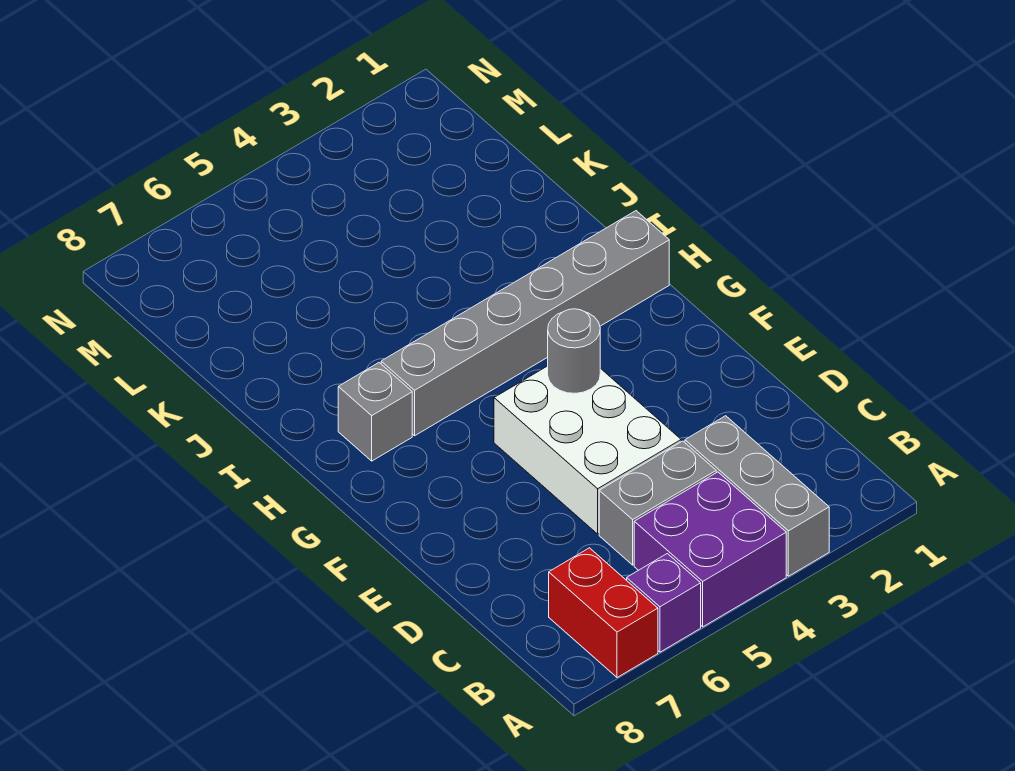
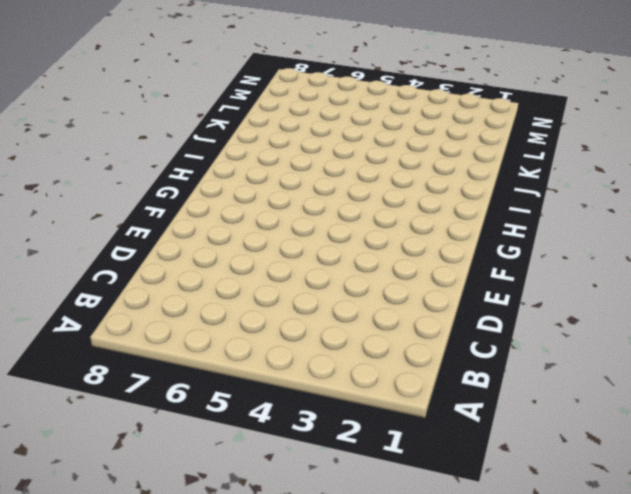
none -> grey brick A3:C3 level 1
none -> purple brick A4:B5 level 1

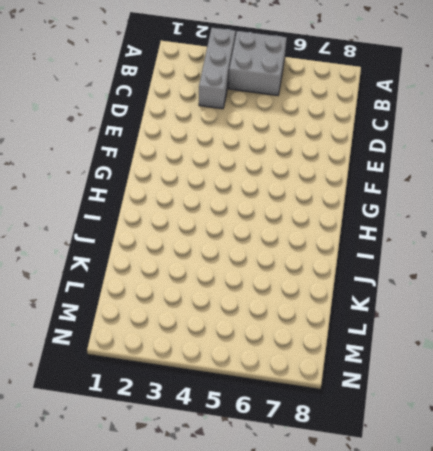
grey brick A4:B5 level 1 -> purple brick A4:B5 level 1
none -> purple brick A6 level 1
none -> red brick A7:B7 level 1

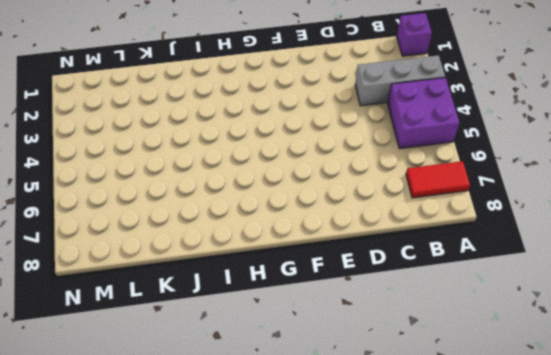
purple brick A1 level 1 -> purple brick A6 level 1
red tile A7:B7 level 1 -> red brick A7:B7 level 1
none -> grey brick C4:C5 level 1
none -> white brick D4:F5 level 1

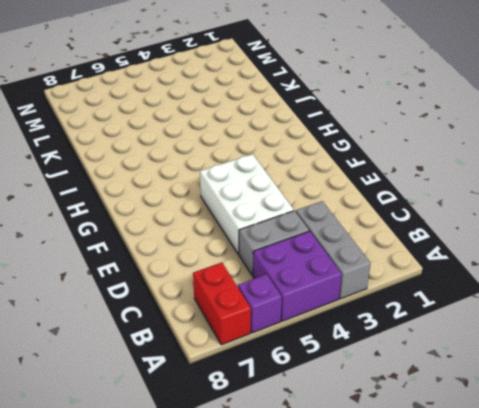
none -> grey brick H1:H6 level 1
none -> grey brick H7 level 1

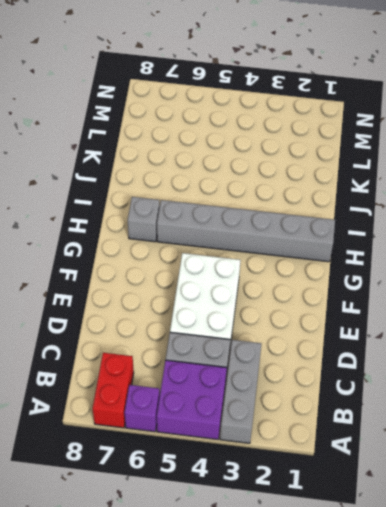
none -> grey round brick F4 level 2

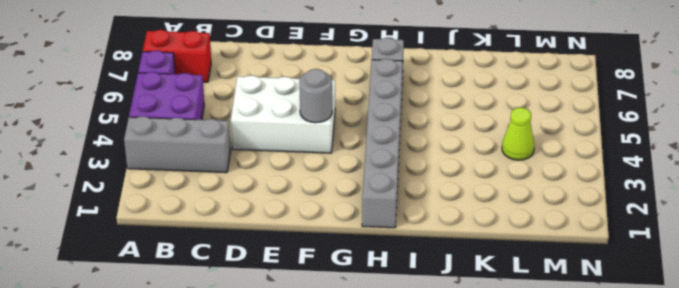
lime cone L4 level 1 -> none
none -> grey brick C4:C5 level 1

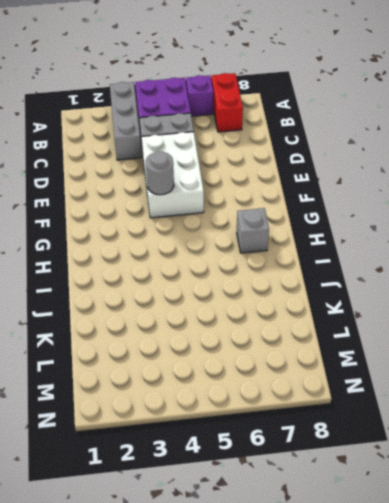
none -> grey brick H1:H6 level 1

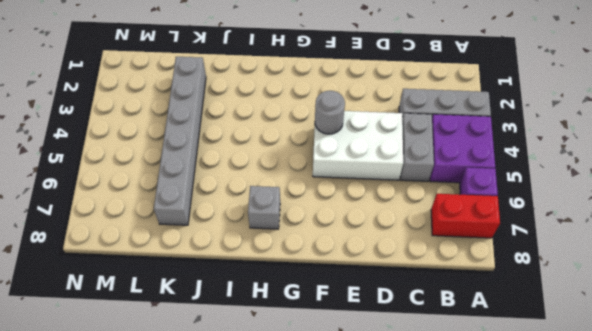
grey brick K2:K7 level 1 -> grey brick H1:H6 level 1

